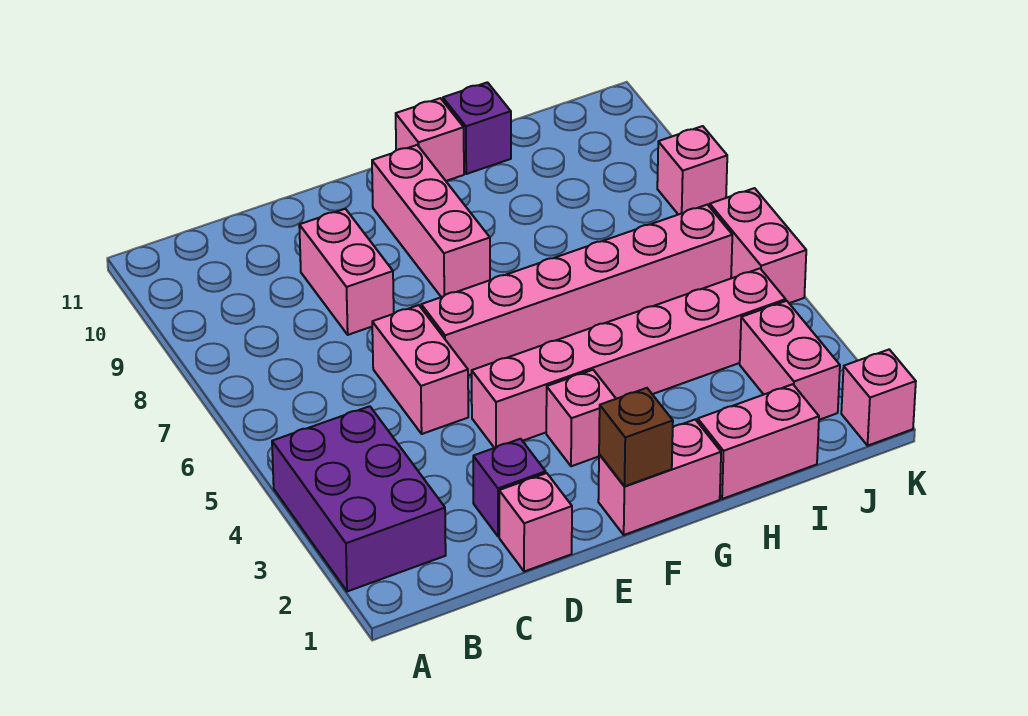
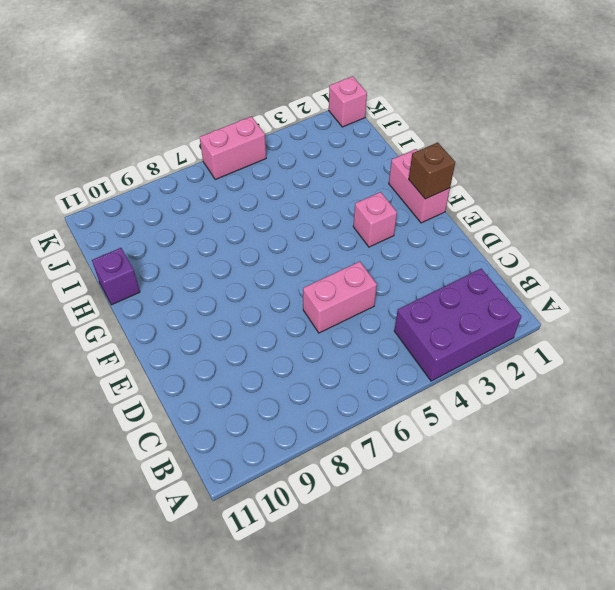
none -> pink brick D1 level 1
none -> purple brick D2 level 1
none -> pink brick D8:D9 level 1

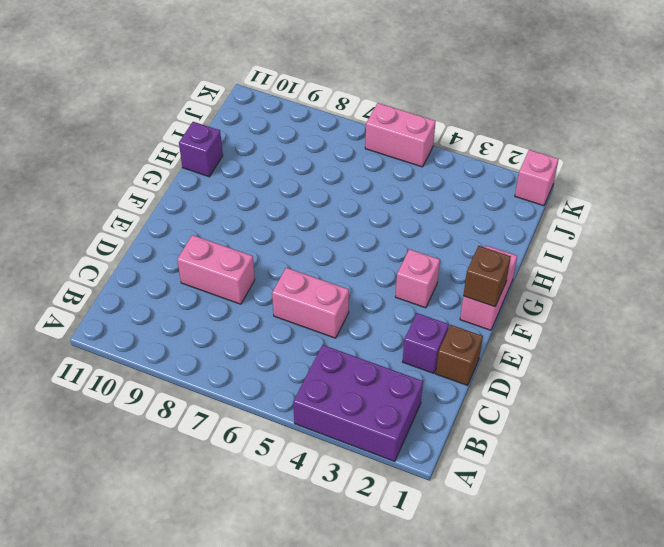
brown brick D1 level 1 -> pink brick D1 level 1
none -> pink brick E4:J4 level 1
none -> pink brick E6:J6 level 1
none -> pink brick F8:F10 level 1

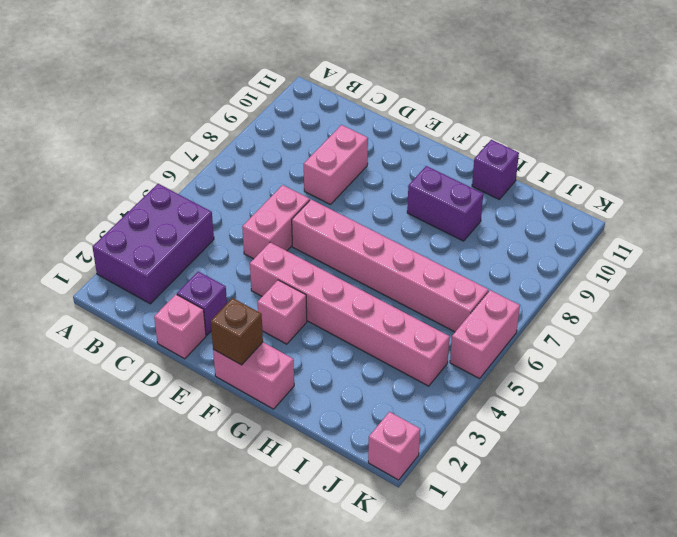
purple brick G9:H9 level 1 -> none
none -> pink brick F8:F10 level 1
none -> pink brick G11 level 1
none -> pink brick H1:I1 level 1

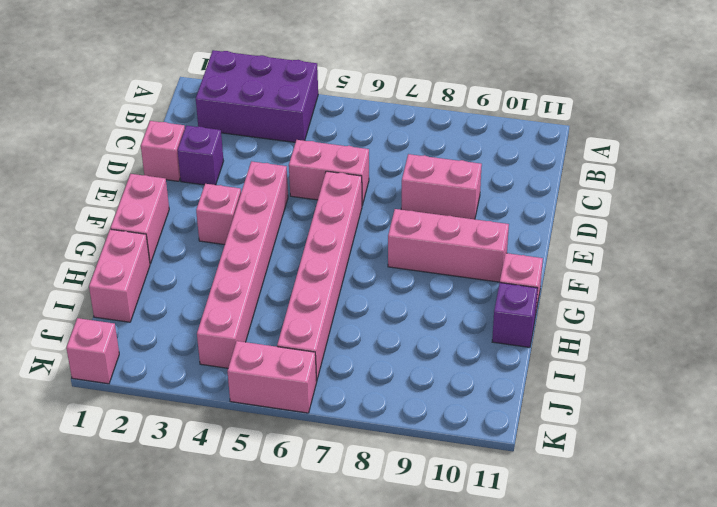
none -> pink brick J2:J3 level 1
none -> pink brick K8 level 1
none -> brown brick F1 level 2

